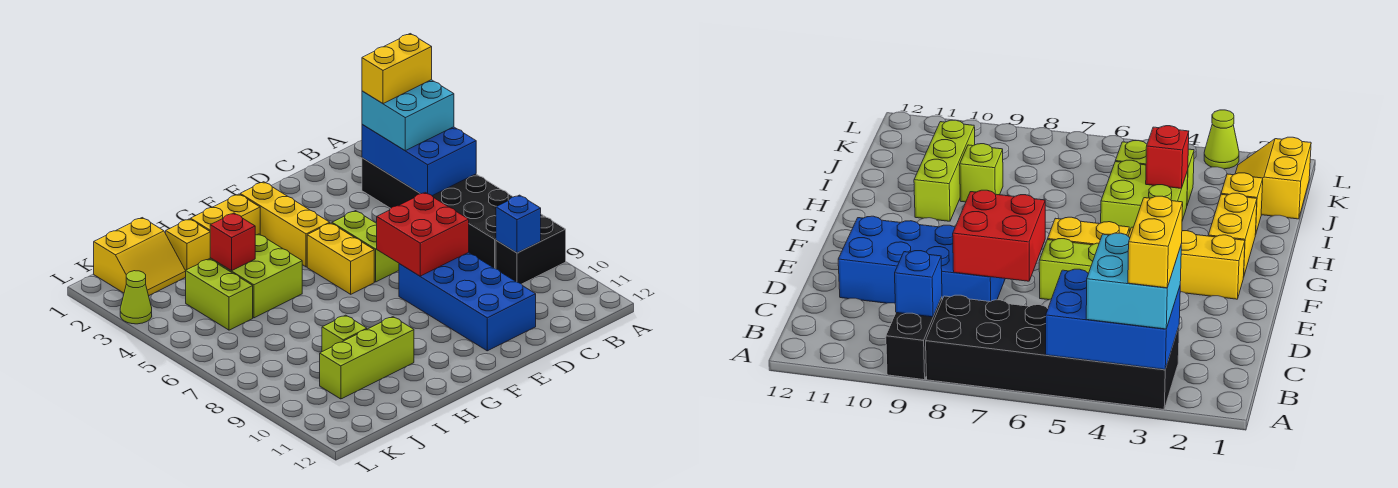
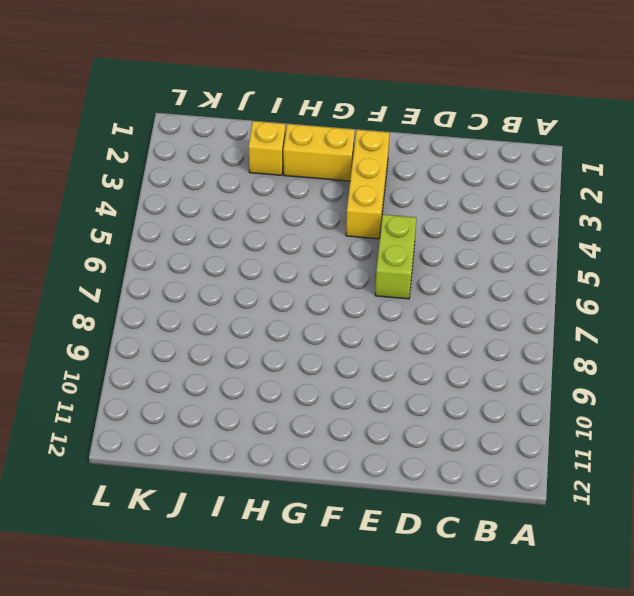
none -> black brick A3:B8 level 1
none -> black brick A9:B9 level 1
none -> blue brick D8:E11 level 1

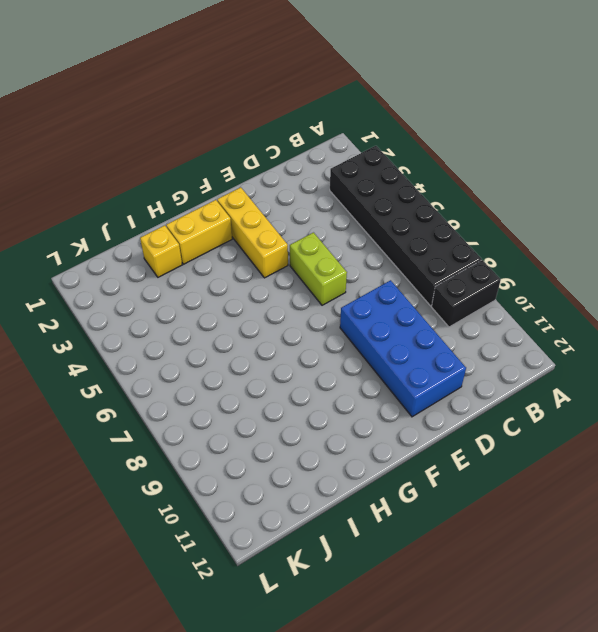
none -> yellow brick F5:F6 level 1
none -> lime brick H4:I5 level 1
none -> lime brick H10:J10 level 1

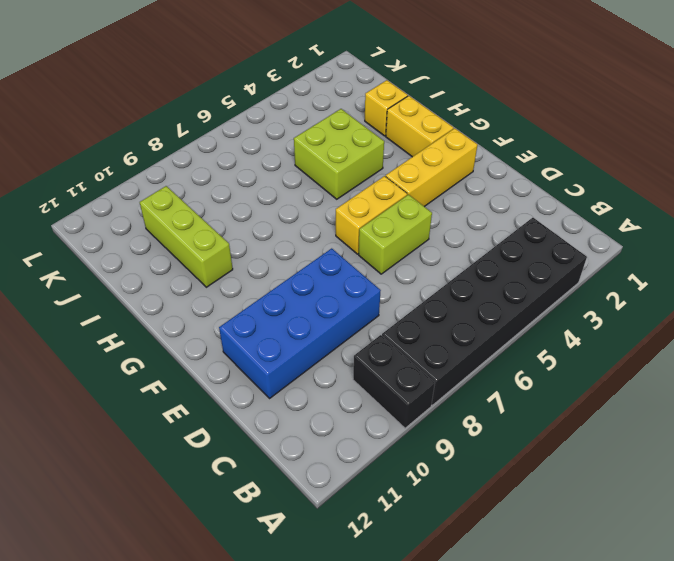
none -> lime brick I9 level 1
none -> yellow slope J1:K2 level 1 top 1
none -> lime brick J4:J5 level 1

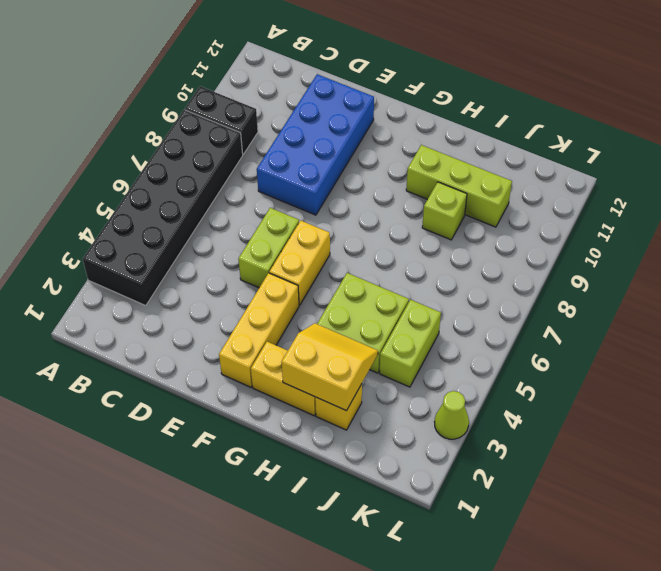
yellow slope H2:I3 level 2 top 2 -> yellow slope J1:K2 level 1 top 1
none -> blue brick A3:B5 level 2
none -> blue brick B9 level 2
none -> red brick D7:E8 level 2

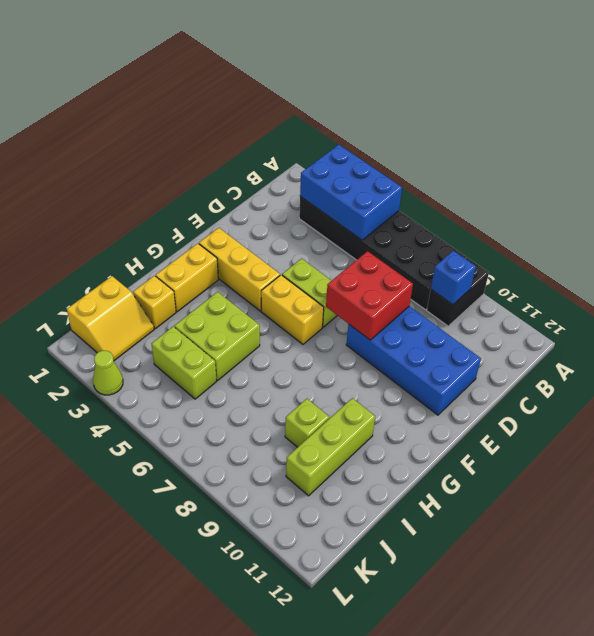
none -> red brick I4 level 2
none -> cyan brick A3:B4 level 3
none -> yellow brick A3:B3 level 4

